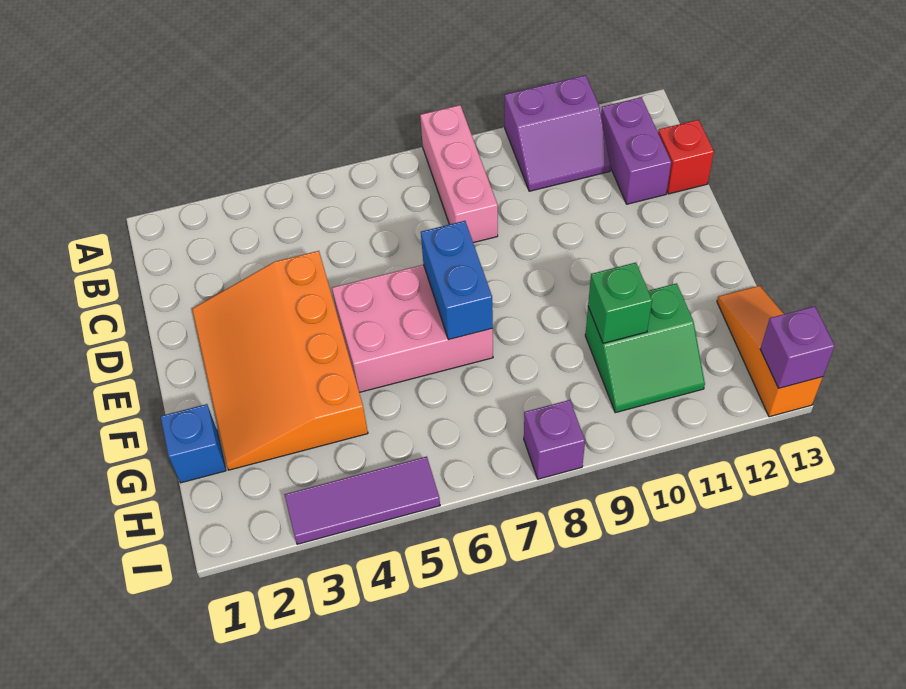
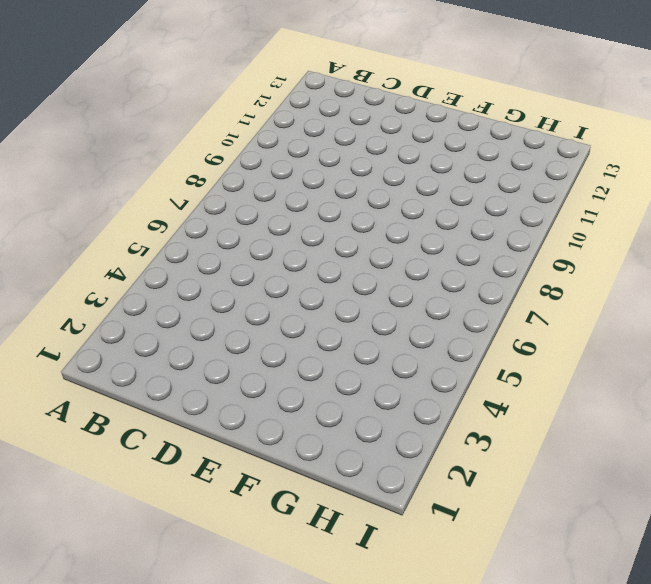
none -> pink brick A8:C8 level 1
none -> purple slope A10:B11 level 1 top A
none -> purple brick B12:C12 level 1

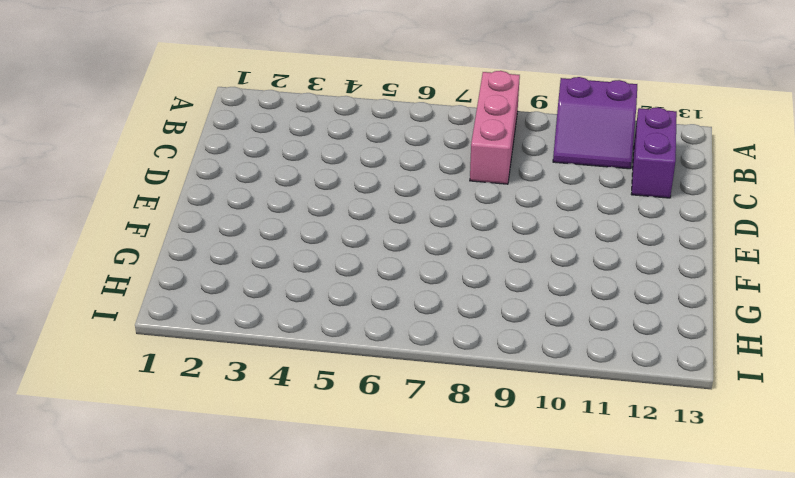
none -> red brick C13 level 1
none -> orange slope D2:G4 level 1 top 4
none -> pink brick E5:F7 level 1

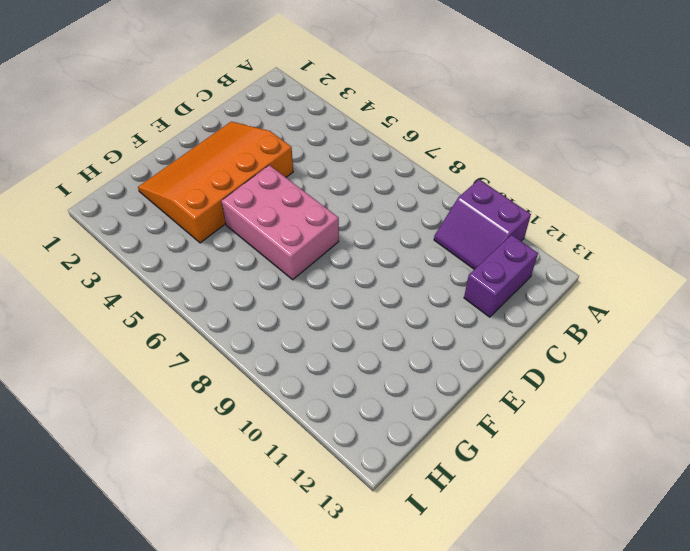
none -> pink brick A8:C8 level 1
none -> red brick C13 level 1
none -> blue brick G1 level 1

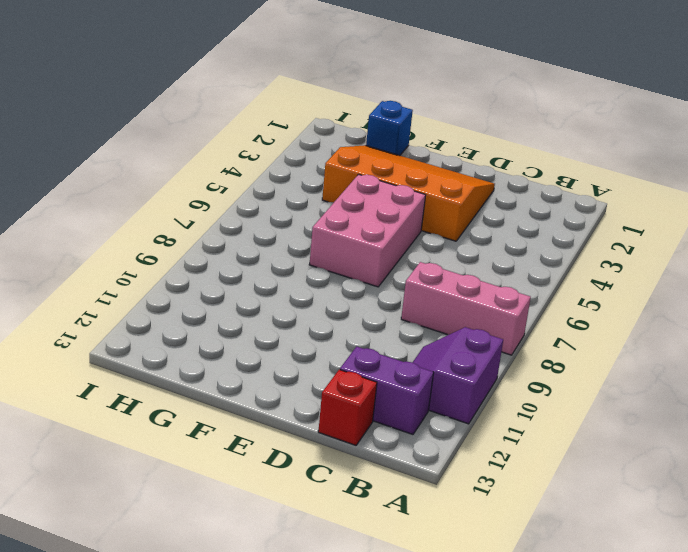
none -> green slope G10:H11 level 1 top G
none -> orange slope G13:I13 level 1 top I
none -> purple tile I3:I5 level 1

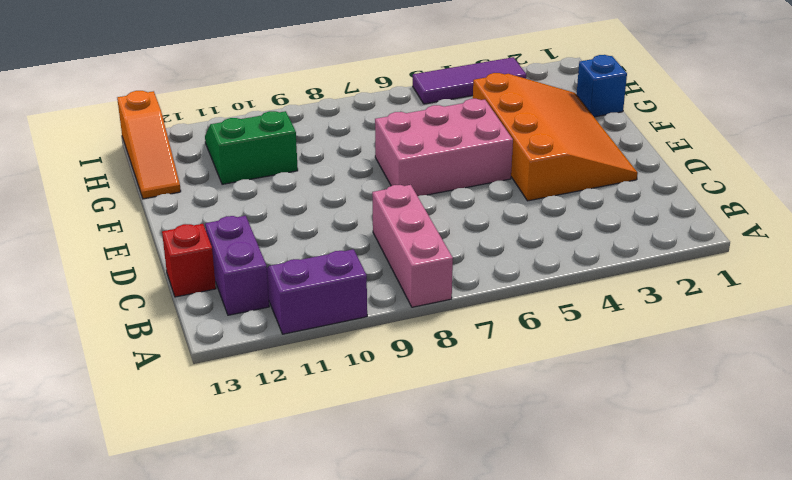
none -> purple brick I8 level 1
none -> blue brick E7:F7 level 2
none -> green brick G10 level 2

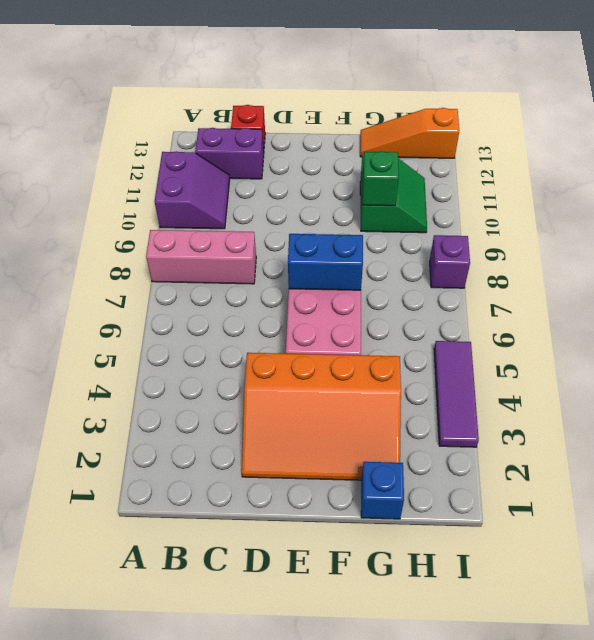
none -> purple brick I13 level 2

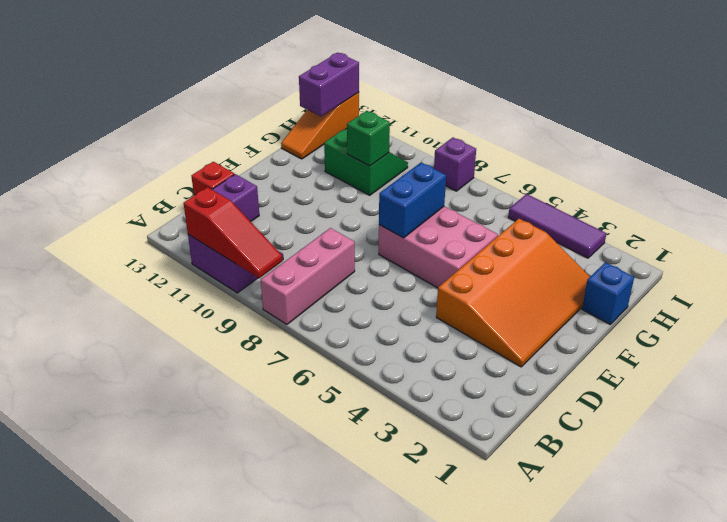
red slope A9:A11 level 2 top 11 -> none
purple brick H13:I13 level 2 -> purple brick I13 level 2

